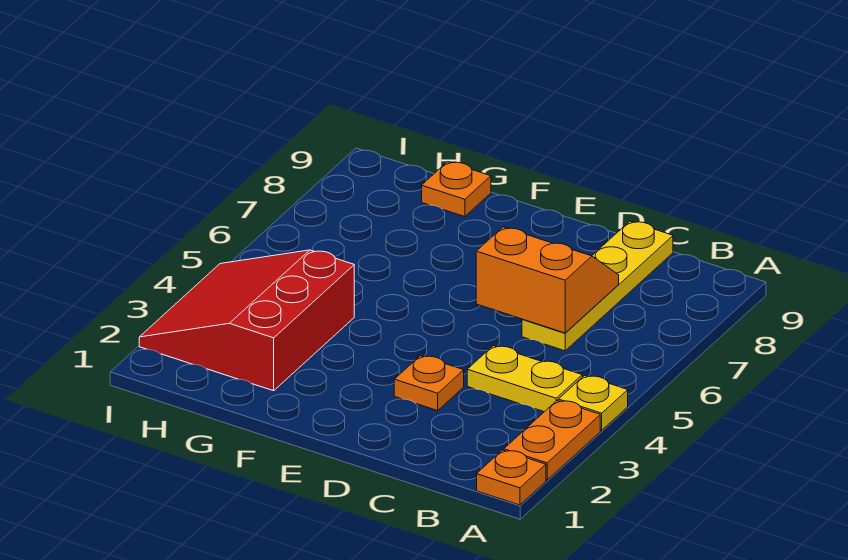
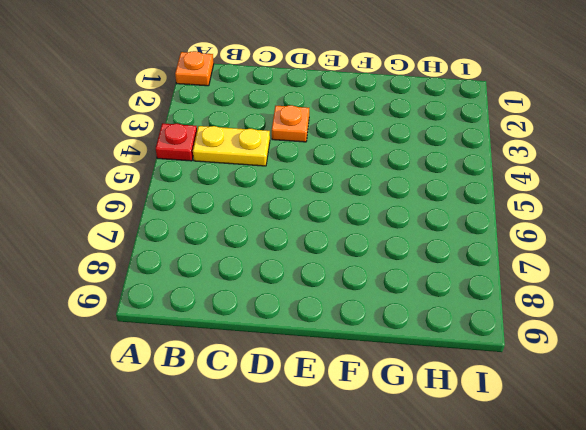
red plate A4 level 1 -> yellow plate A4 level 1
none -> orange plate A2:A3 level 1
none -> yellow plate C6:C9 level 1

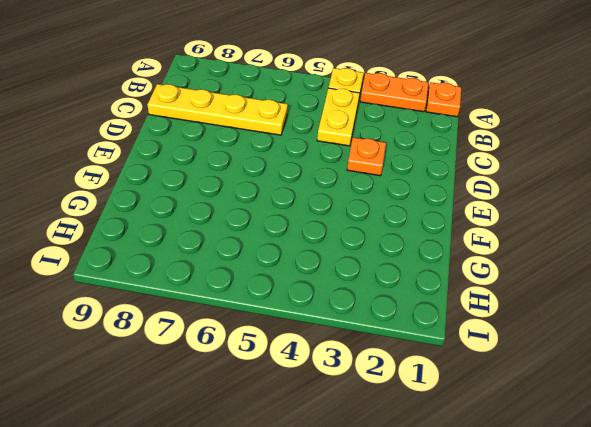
none -> red slope G2:I4 level 1 top G
none -> orange plate G9 level 1

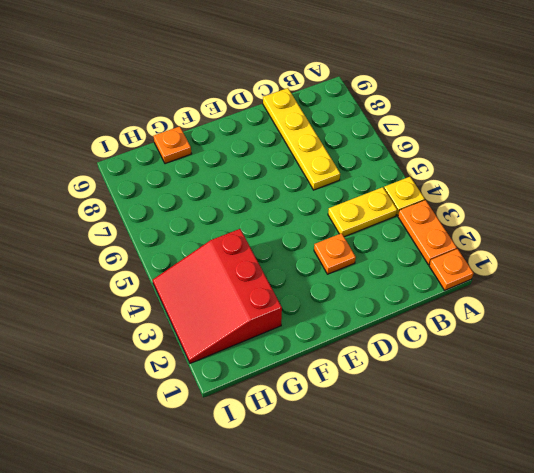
none -> orange slope C6:D7 level 2 top 6

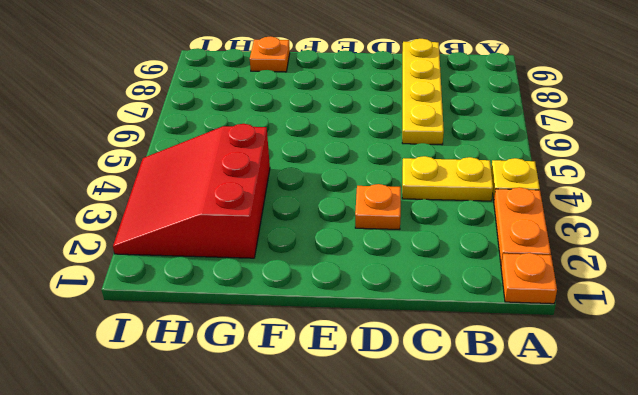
none -> orange slope C6:D7 level 2 top 6

